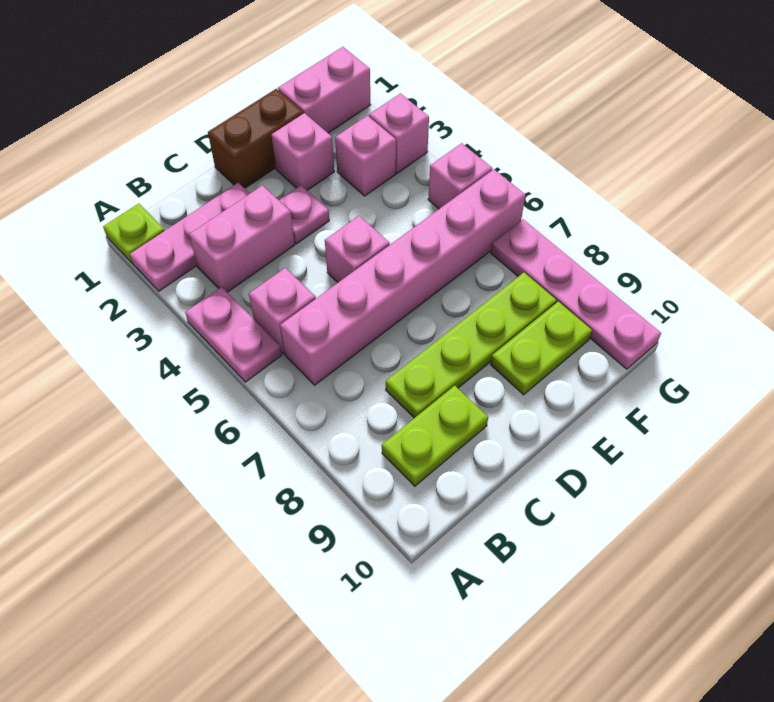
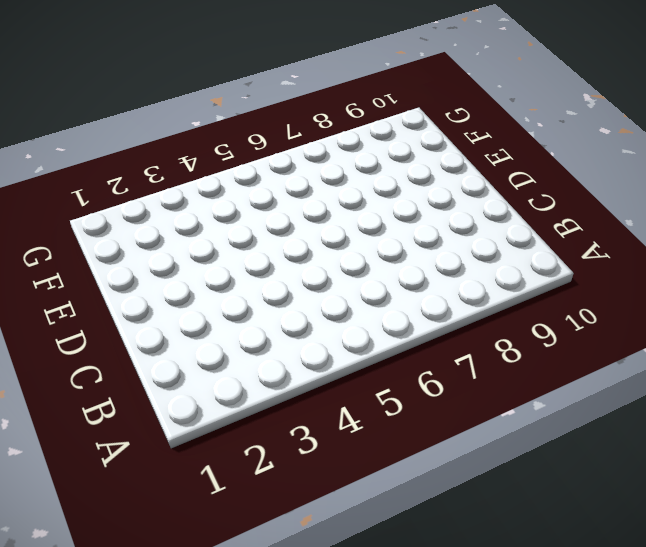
none -> lime plate A1 level 1
none -> pink plate A2:C2 level 1
none -> pink plate A4:A5 level 1

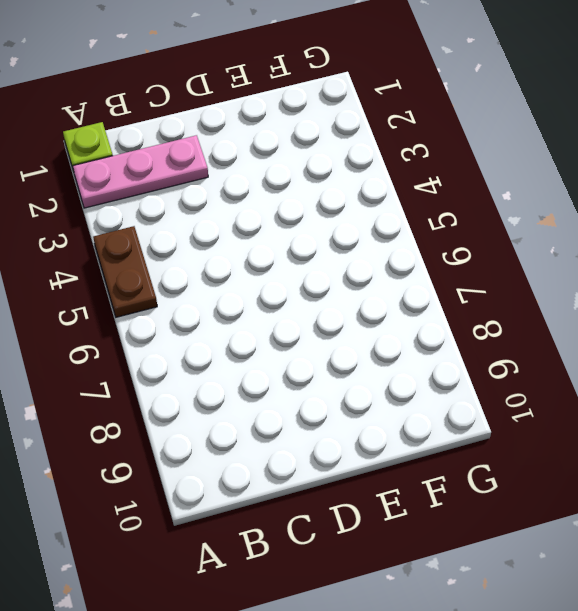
brown plate A4:A5 level 1 -> pink plate A4:A5 level 1
none -> pink brick B3:C3 level 1
none -> pink brick B5 level 1
none -> pink brick B6:G6 level 1

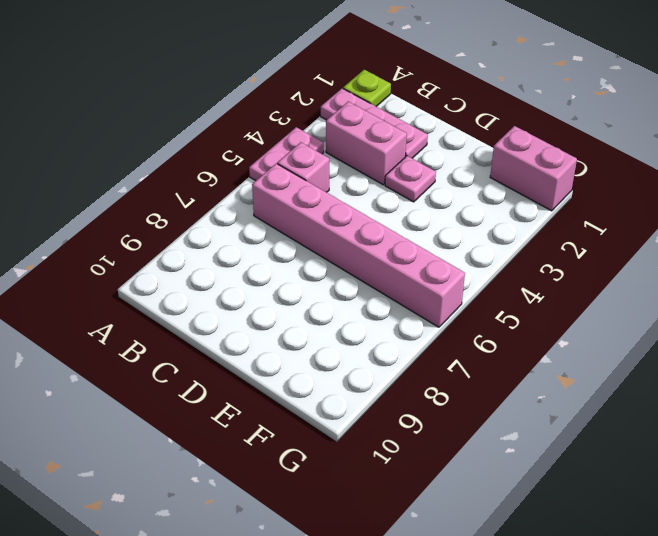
none -> lime plate B9:C9 level 1
none -> lime plate C8:F8 level 1
none -> brown brick D1:E1 level 1

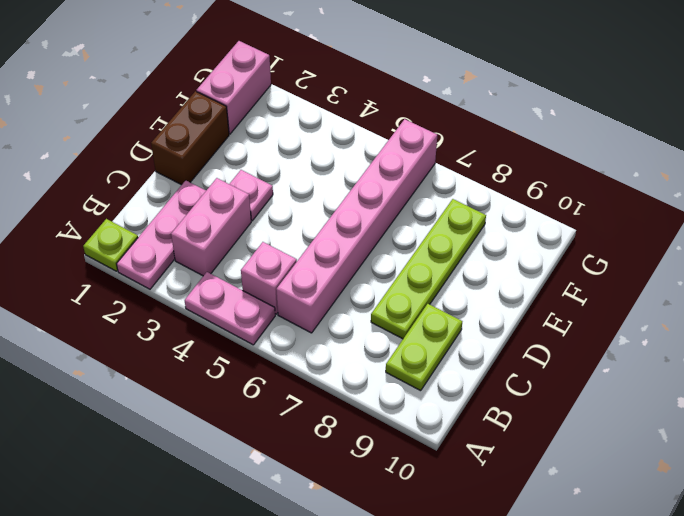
none -> pink brick D5 level 1
none -> pink brick E2 level 1
none -> lime plate E9:F9 level 1

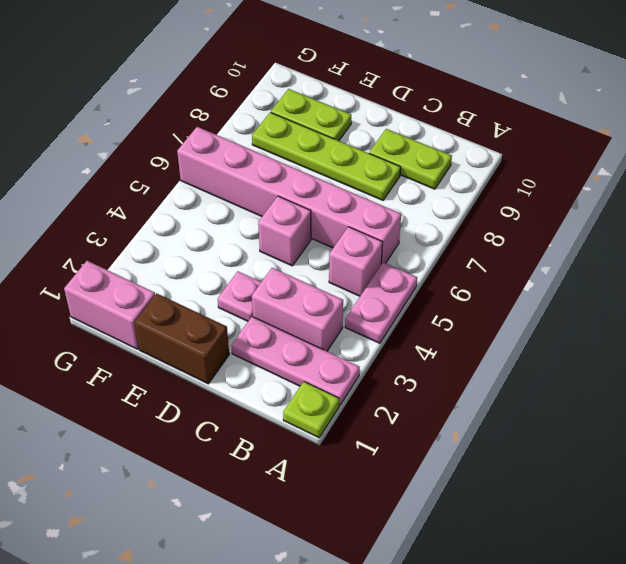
none -> pink brick E2 level 1
none -> pink brick F3 level 1
none -> pink brick G3 level 1

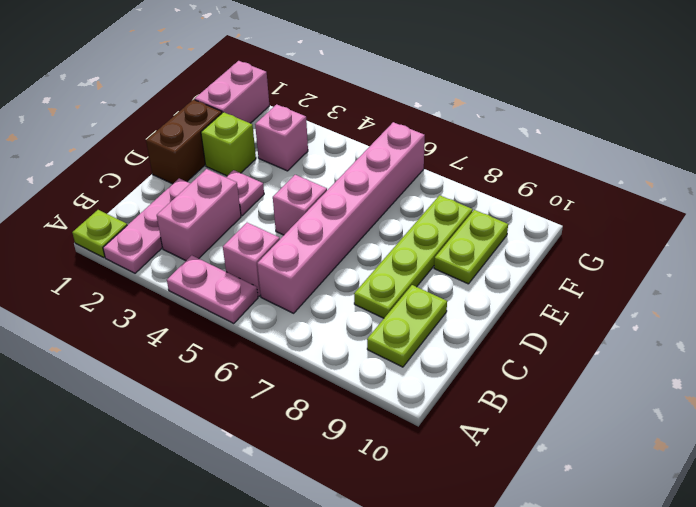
lime brick E2 level 1 -> pink brick E2 level 1
none -> pink brick G3 level 1
none -> pink brick G5 level 1
none -> pink plate G7:G10 level 1

